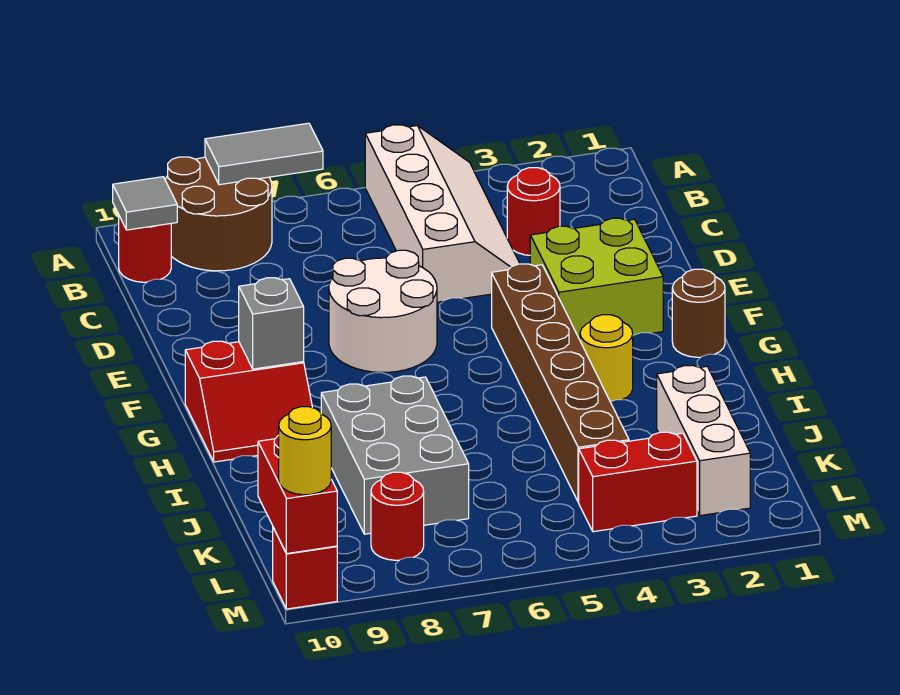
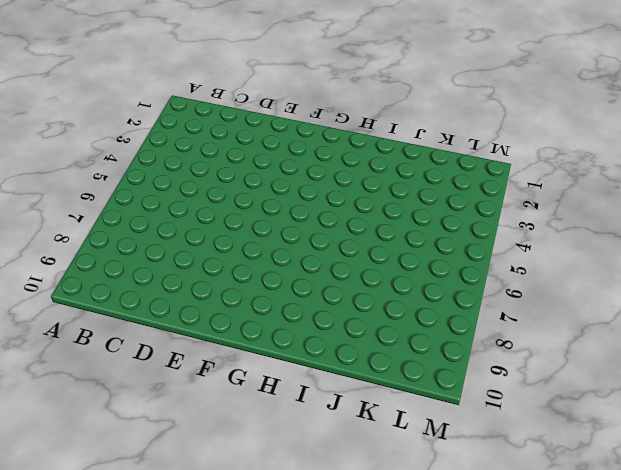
none -> white slope A4:D5 level 1 top 5
none -> brown round brick A8:B9 level 1
none -> red round brick B10 level 1

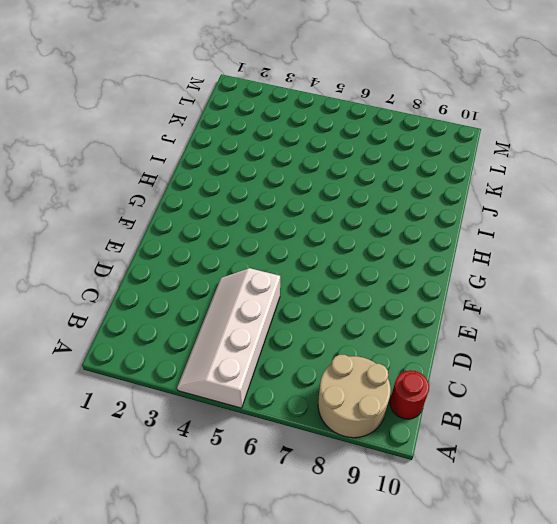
tan round brick A8:B9 level 1 -> brown round brick A8:B9 level 1
none -> red round brick C3 level 1
none -> lime brick E2:F3 level 1
none -> white round brick E6:F7 level 1

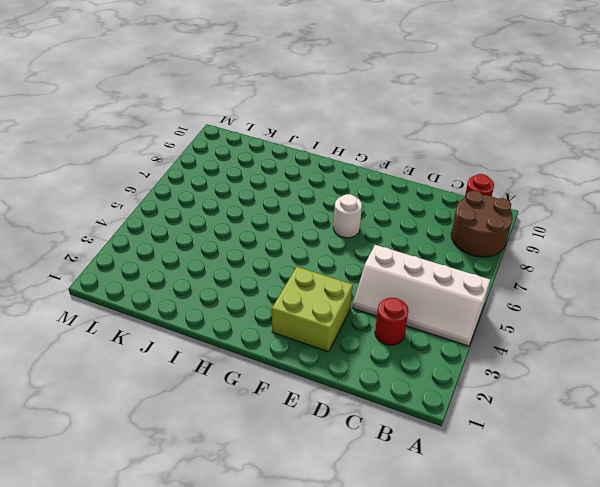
white round brick F7 level 1 -> white round brick E6:F7 level 1
none -> brown brick F4:K4 level 1
none -> brown round brick G1 level 1
none -> red slope G9:H10 level 1 top G

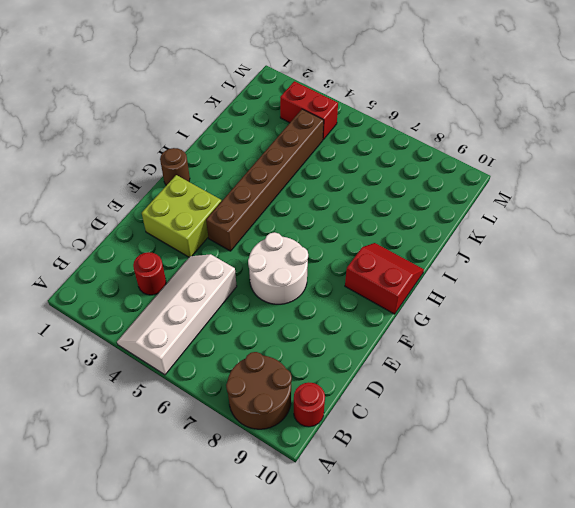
none -> yellow round brick H3 level 1
none -> grey brick I7:K8 level 1
none -> white brick J2:L2 level 1

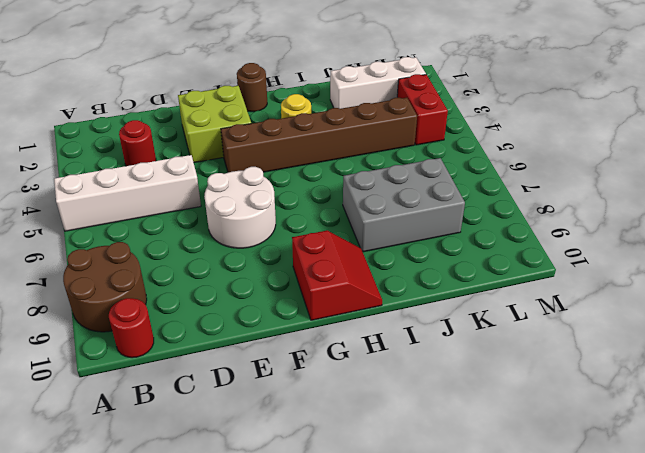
none -> red round brick L8 level 1
none -> red brick M10 level 1
none -> grey tile A7:A8 level 2

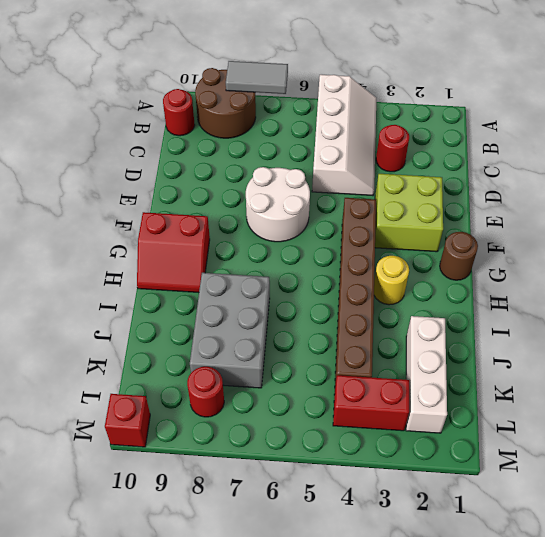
none -> grey tile B10 level 2
none -> grey brick G9 level 2
none -> red brick L10:M10 level 2

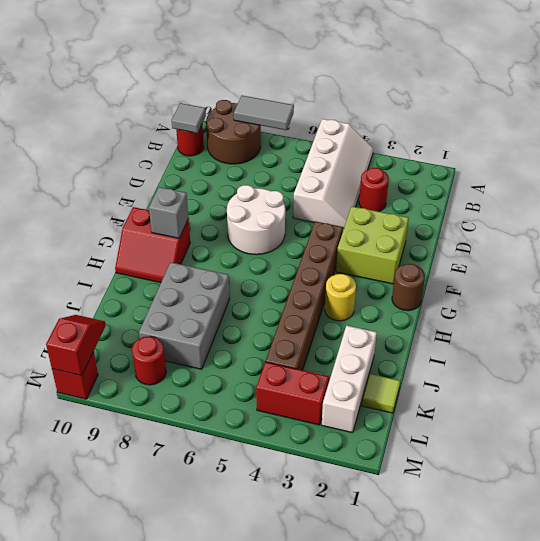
lime tile K1 level 1 -> none
red slope L10:M10 level 2 top M -> red brick L10:M10 level 2
none -> yellow round brick M10 level 3

